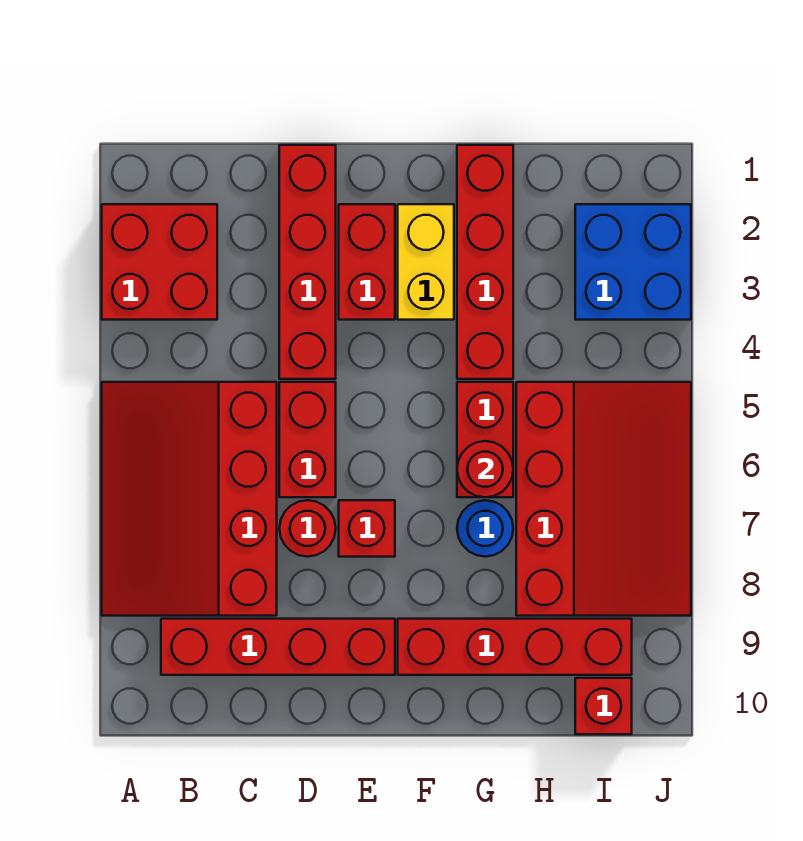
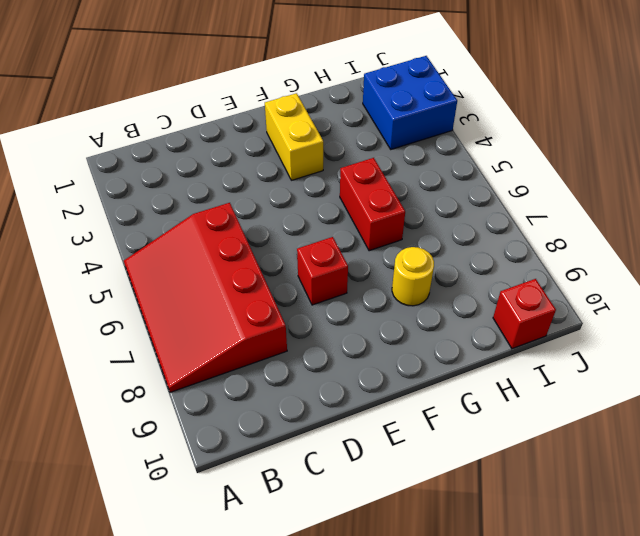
yellow round brick G8 level 1 -> none
none -> red brick A2:B3 level 1
none -> red brick B9:E9 level 1
none -> red brick D1:D4 level 1

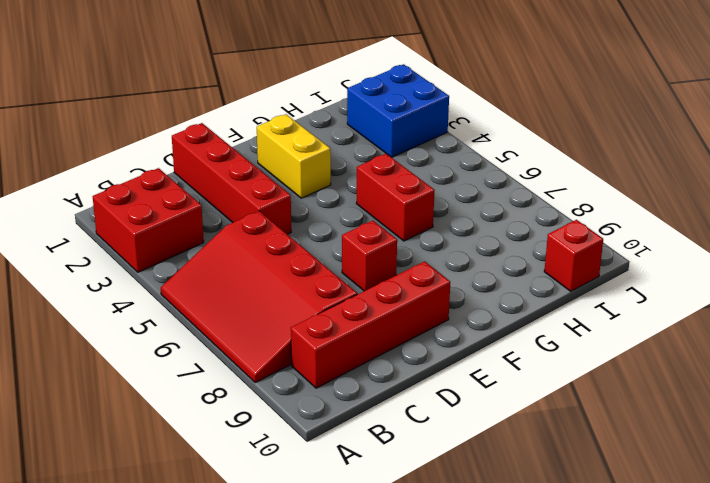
none -> red brick D5:D6 level 1
none -> red round brick D7 level 1
none -> red brick E2:E3 level 1

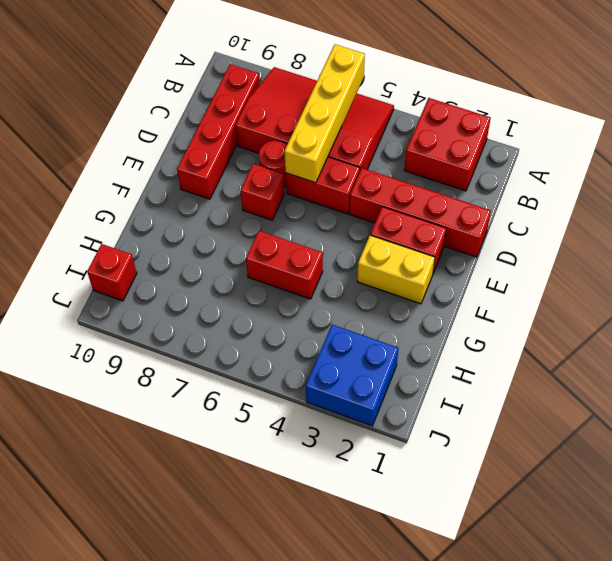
yellow brick A6:D6 level 2 -> none
none -> red brick F9:I9 level 1
none -> red brick G1:G4 level 1
none -> blue round brick G7 level 1

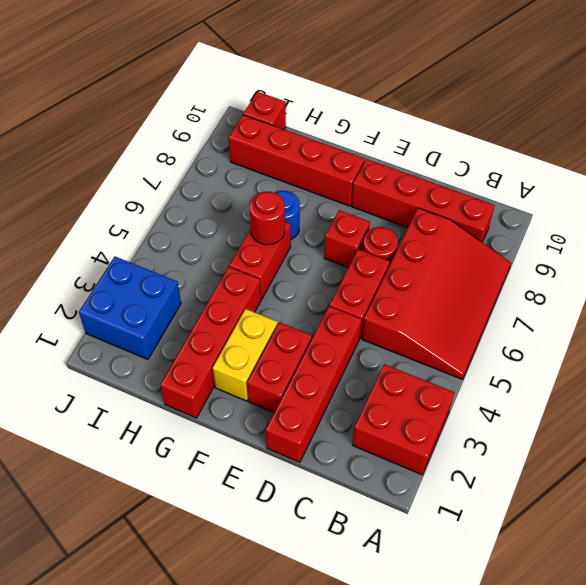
none -> red slope H5:J8 level 1 top H

